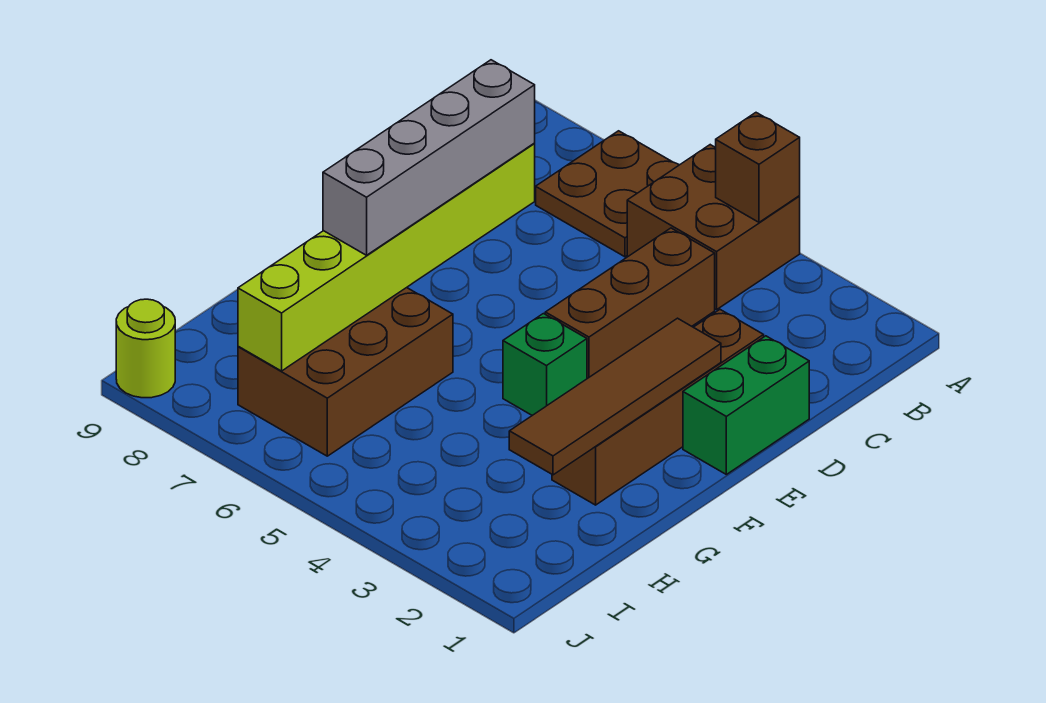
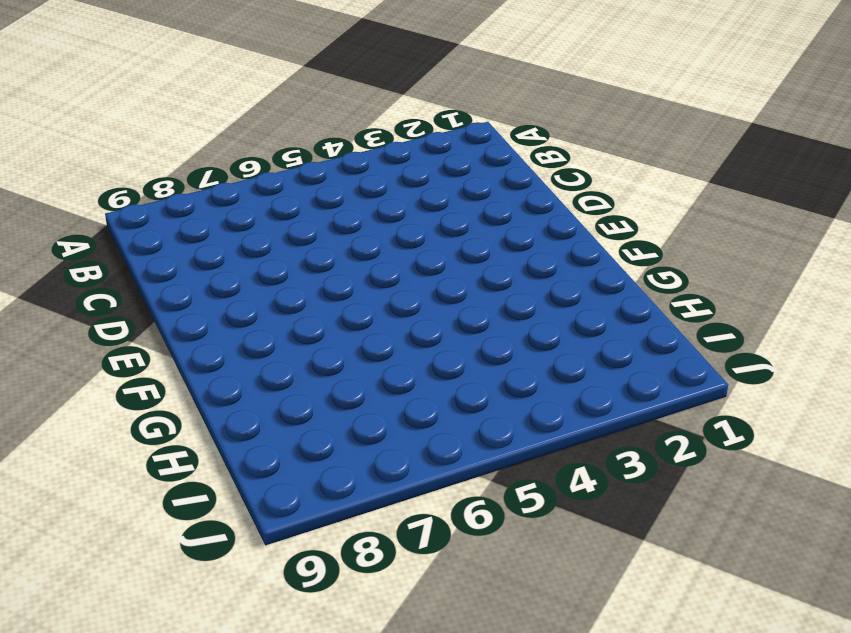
none -> brown brick A4:B5 level 1
none -> brown plate A6:B7 level 1
none -> brown brick C4:E4 level 1

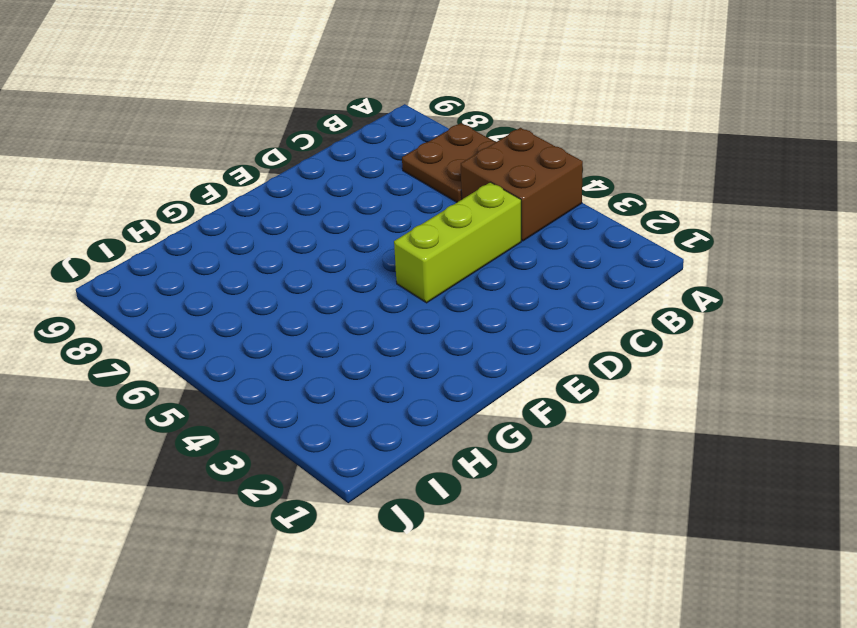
lime brick C4:E4 level 1 -> brown brick C4:E4 level 1
none -> green brick D1:E1 level 1
none -> brown brick D2:G2 level 1
none -> green brick F4 level 1

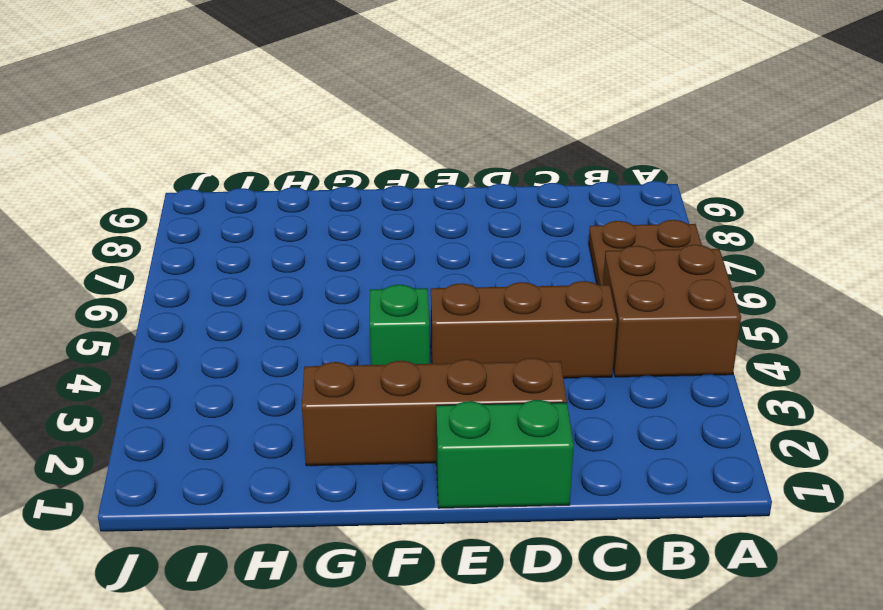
none -> brown brick G6:I7 level 1
none -> lime round brick J9 level 1
none -> brown brick A4 level 2

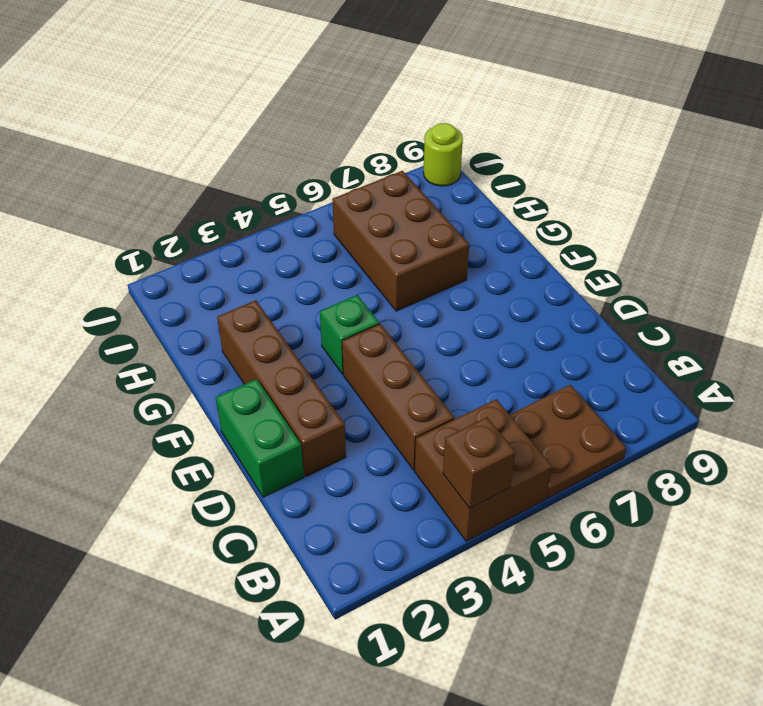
none -> lime brick D7:I7 level 2
none -> brown tile E2:H2 level 2
none -> grey brick D7:G7 level 3

